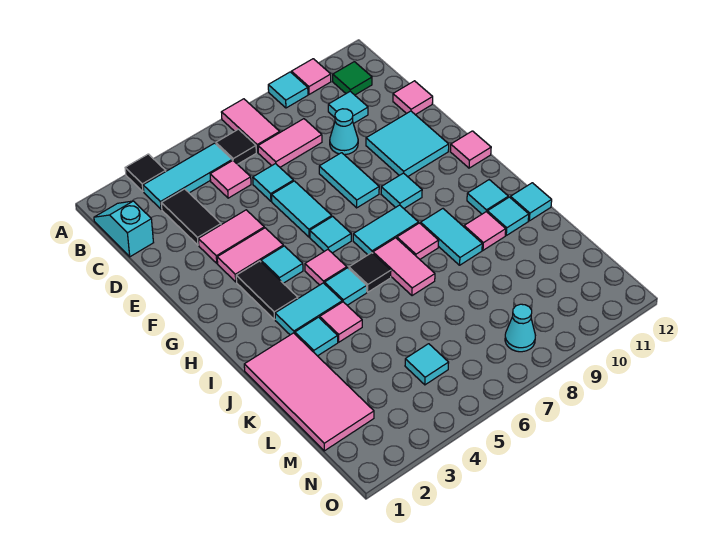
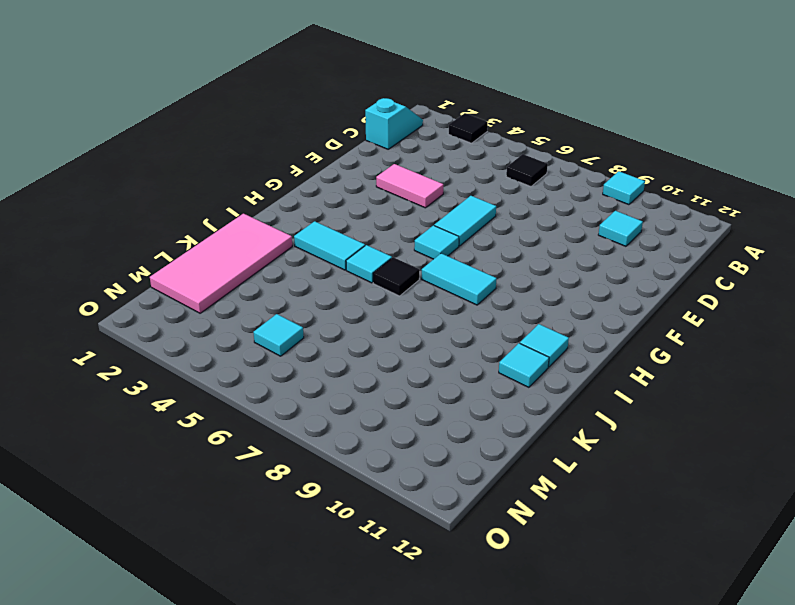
none -> pink tile A7:B7 level 1
none -> pink tile A10 level 1
none -> cyan tile B3:B5 level 1
none -> green tile B11 level 1

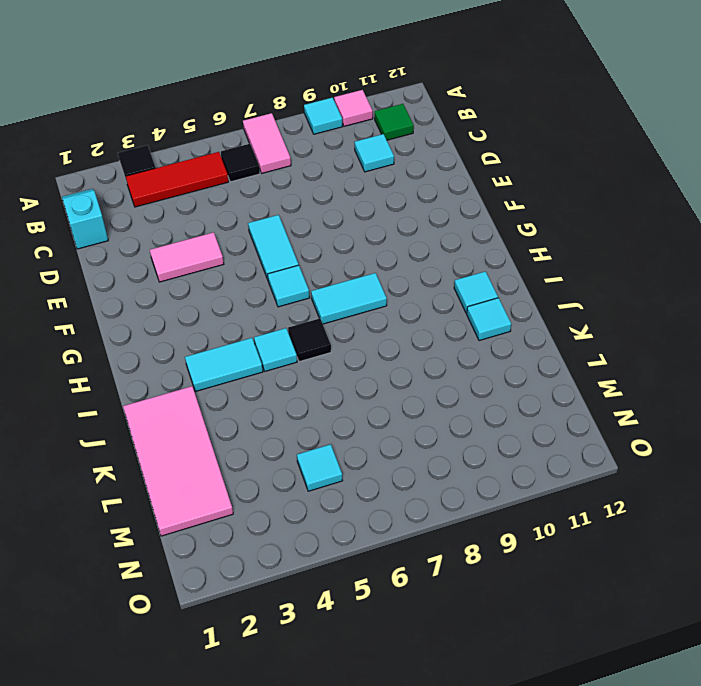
red tile B3:B5 level 1 -> cyan tile B3:B5 level 1
none -> black tile C3:D3 level 1
none -> pink tile C5 level 1
none -> pink tile C7:C8 level 1
none -> cyan tile D6 level 1

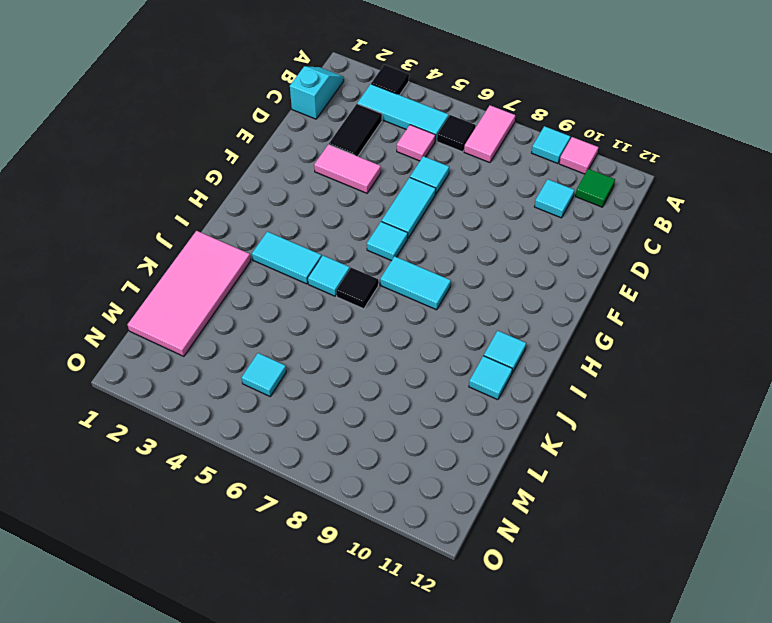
none -> pink tile C7:C8 level 1
none -> cyan cone D9 level 1
none -> pink tile D12 level 1
none -> cyan tile E8:F8 level 1

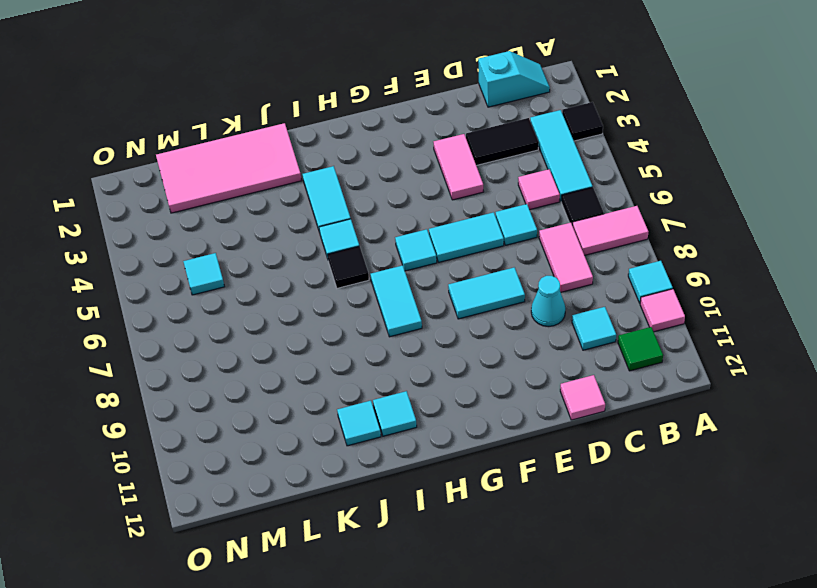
none -> cyan tile E10:F11 level 1
none -> pink tile F3:F4 level 1
none -> black tile G3:H3 level 1
none -> cyan tile G4 level 1

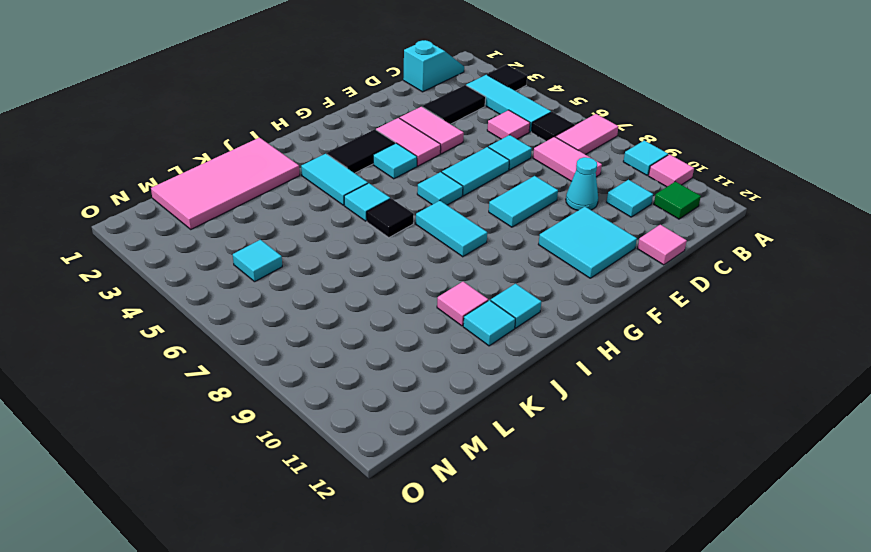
none -> cyan tile G9 level 1
none -> pink tile G12 level 1
none -> pink tile H5 level 1
none -> pink tile I7:J7 level 1

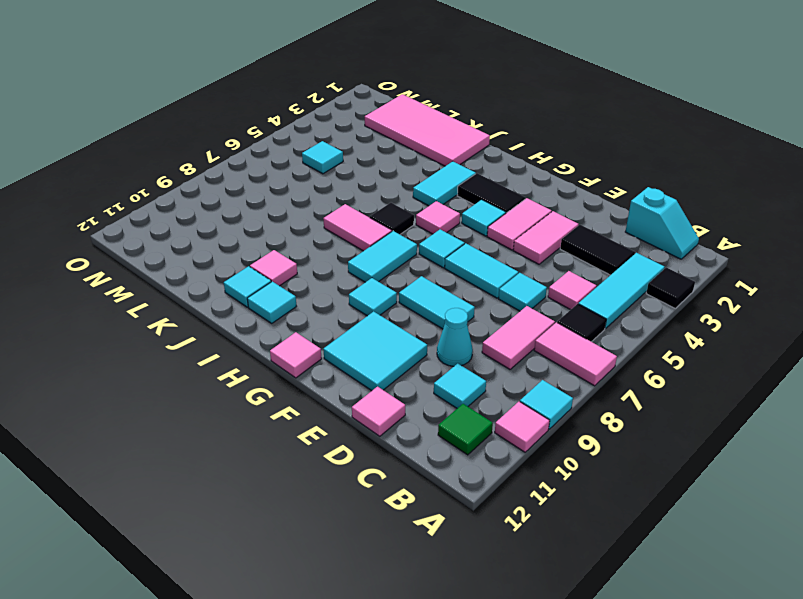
none -> cyan tile I5 level 1
none -> pink tile I8 level 1
none -> cyan tile I9:J9 level 1
none -> cyan tile J3 level 1

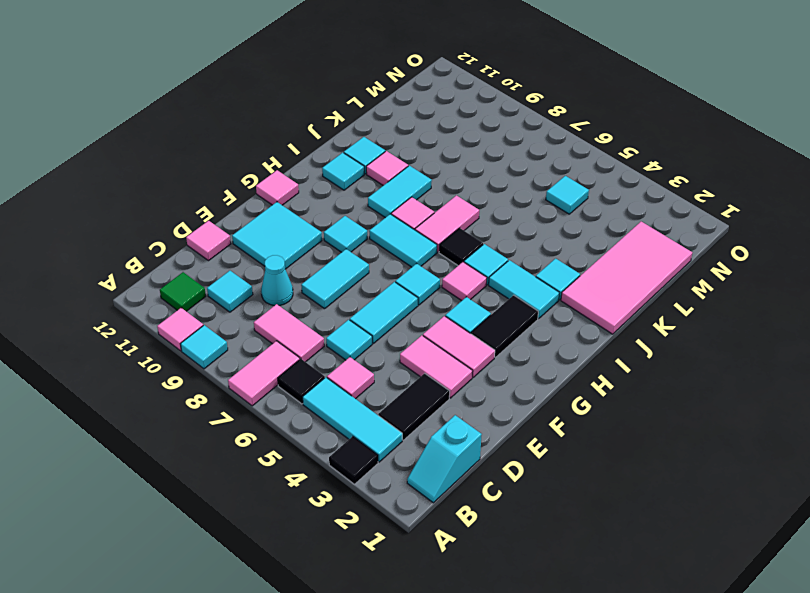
none -> pink tile J4 level 1
none -> cyan tile J12 level 1
none -> cyan cone N8 level 1

